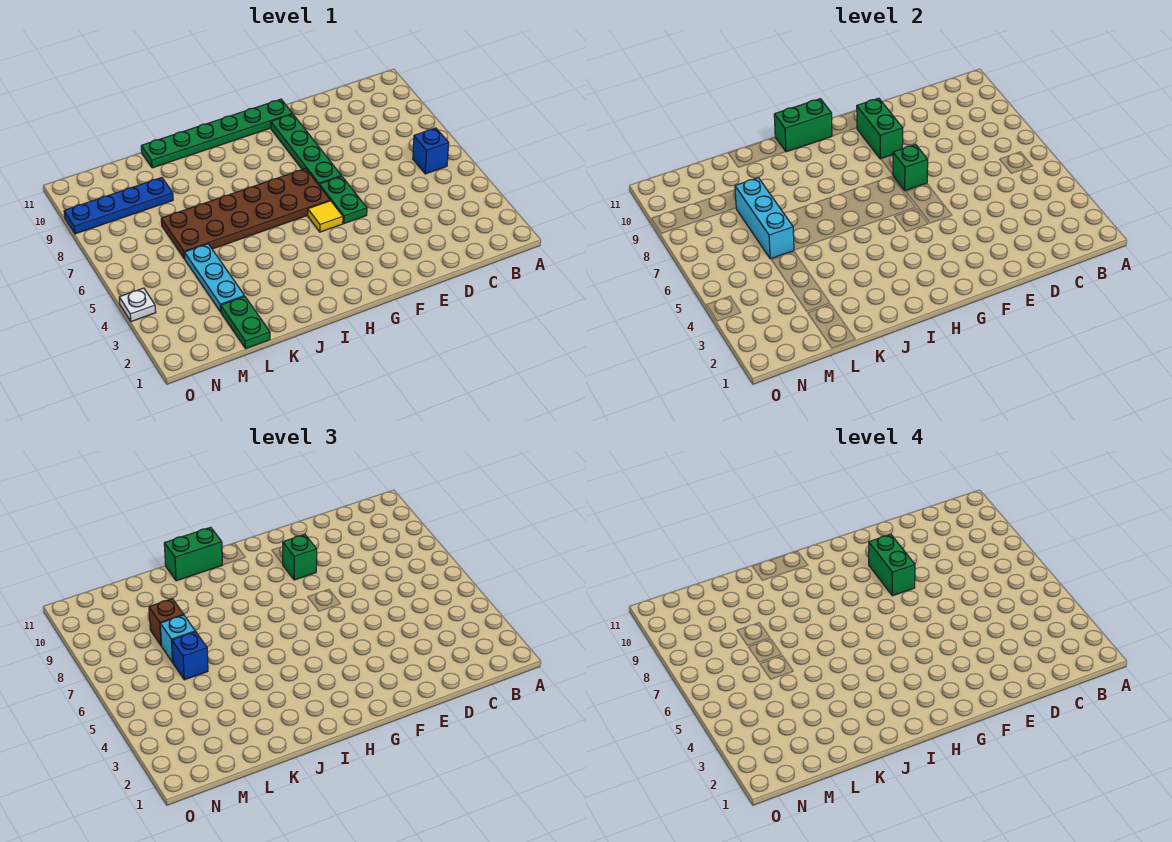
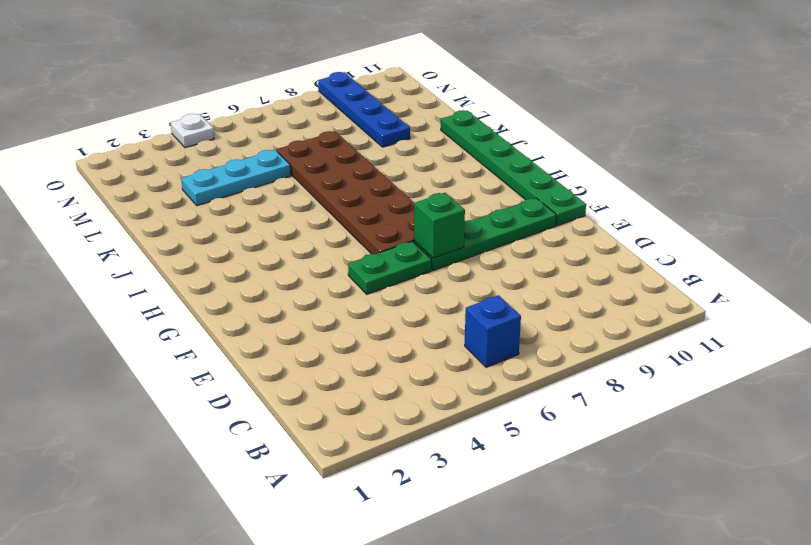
none -> yellow tile G5 level 1
none -> green plate L1:L2 level 1
none -> green brick F9:F10 level 2

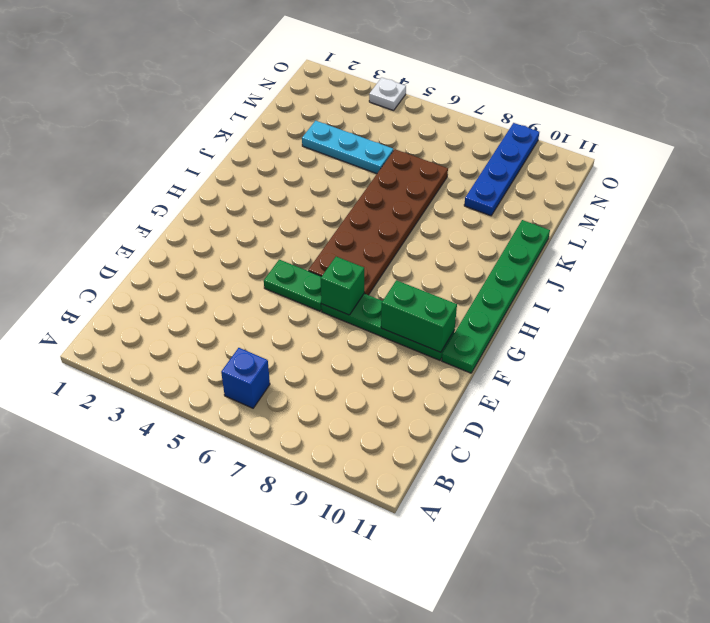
none -> yellow tile G5 level 1
none -> green plate L1:L2 level 1
none -> green brick H11:I11 level 2

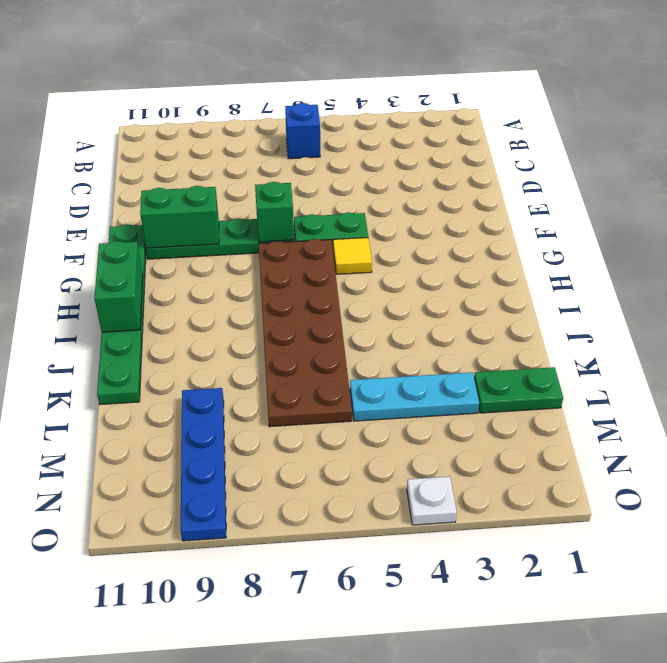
none -> cyan brick L6:L8 level 2
none -> green brick F9 level 3
none -> green brick I11:J11 level 3

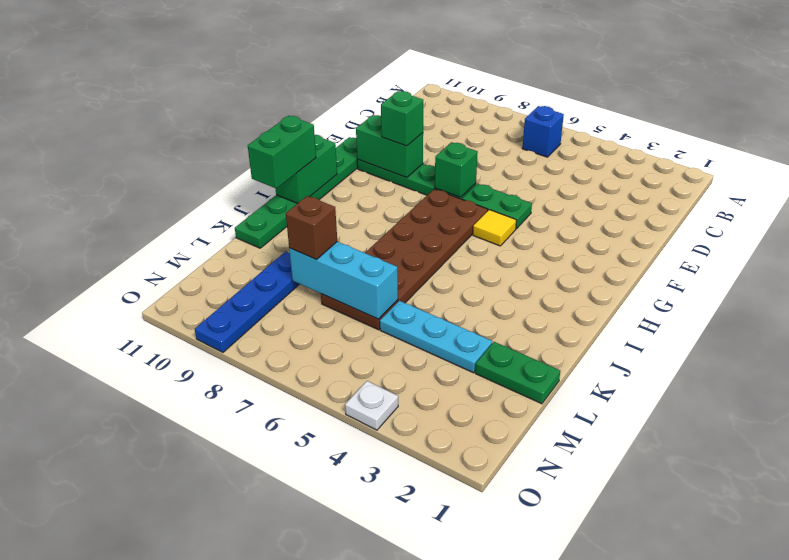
none -> blue brick L6 level 3
none -> cyan brick L7 level 3
none -> green brick F8:F9 level 4

